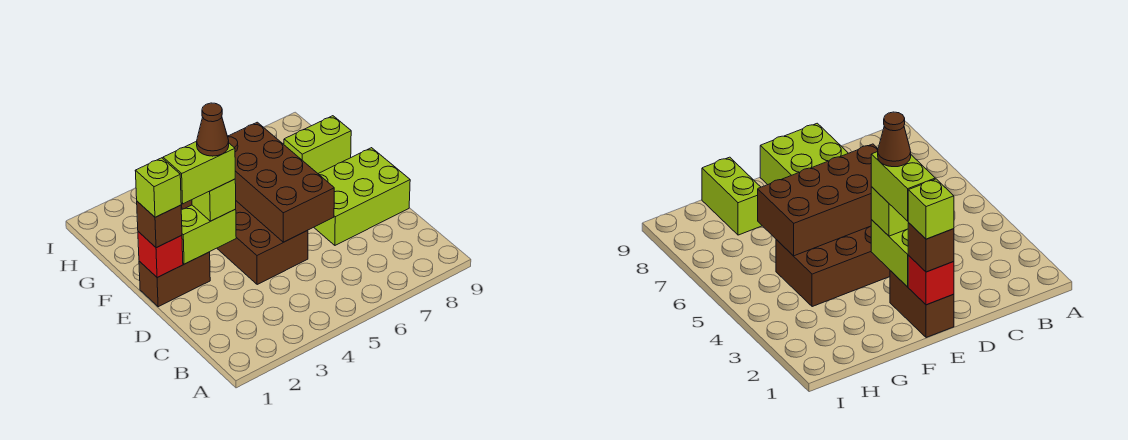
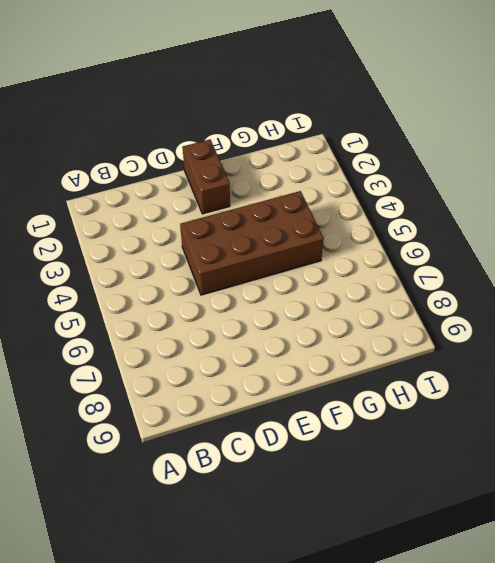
none -> lime brick D7:E9 level 1
none -> lime brick G8:G9 level 1
none -> brown brick D5:G6 level 2

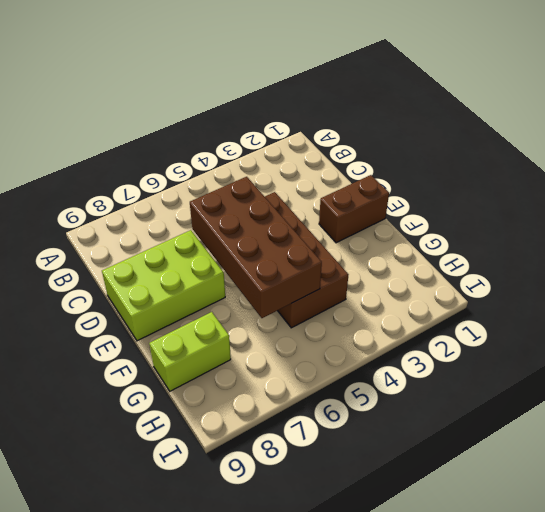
none -> red brick E1 level 2
none -> lime brick E2:E3 level 2
none -> brown brick E1 level 3

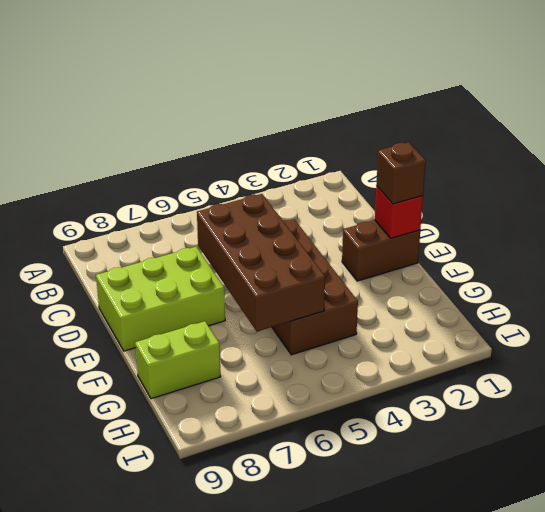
none -> lime brick E2:E3 level 2
none -> lime brick E3 level 3
none -> lime brick E1 level 4

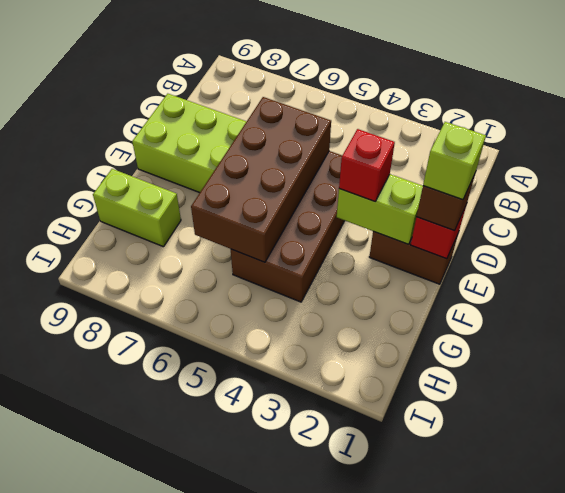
red brick E3 level 3 -> lime brick E3 level 3
none -> lime brick E2:E3 level 4
none -> brown cone E3 level 5

